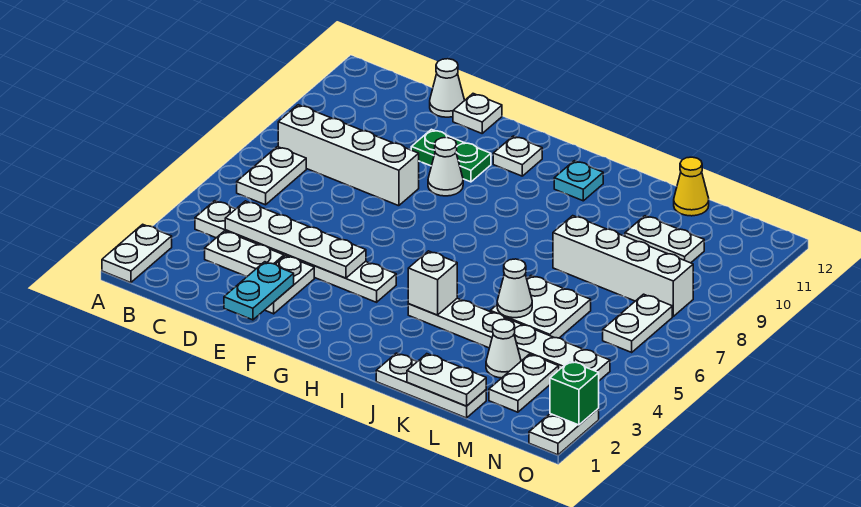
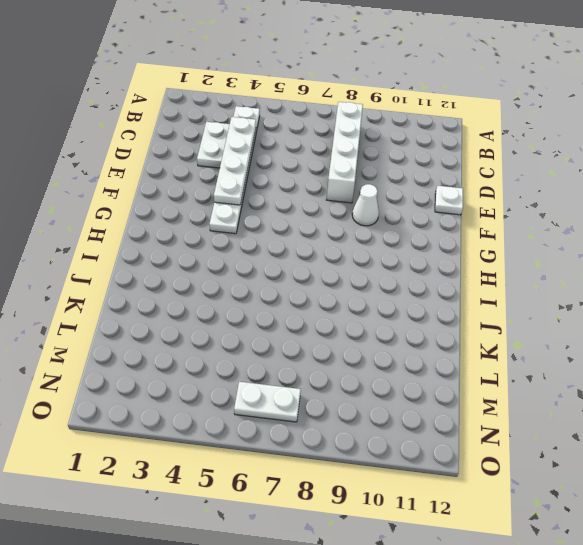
none -> white plate A1:A2 level 1
none -> white plate B6:B7 level 1
none -> white cone D12 level 1

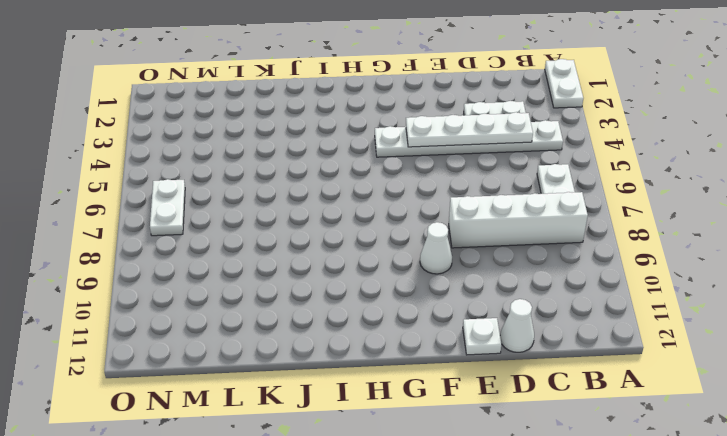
none -> white plate E2:E3 level 1
none -> green plate E10:F10 level 1
none -> white plate G11 level 1

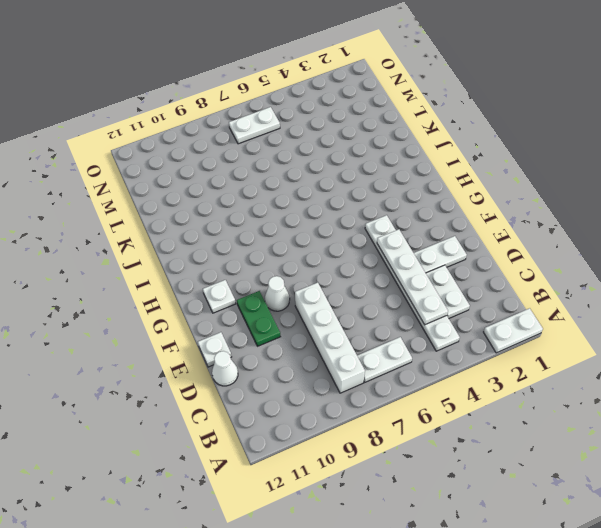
none -> white plate I4:N4 level 1
none -> cyan plate I11 level 1
none -> white plate J1:L1 level 1

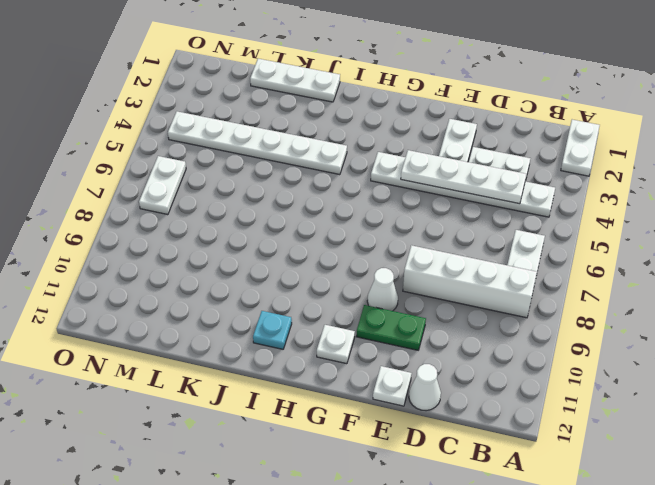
none -> white plate K5:L6 level 1
none -> white brick K8:N8 level 1
none -> white cone L3 level 1

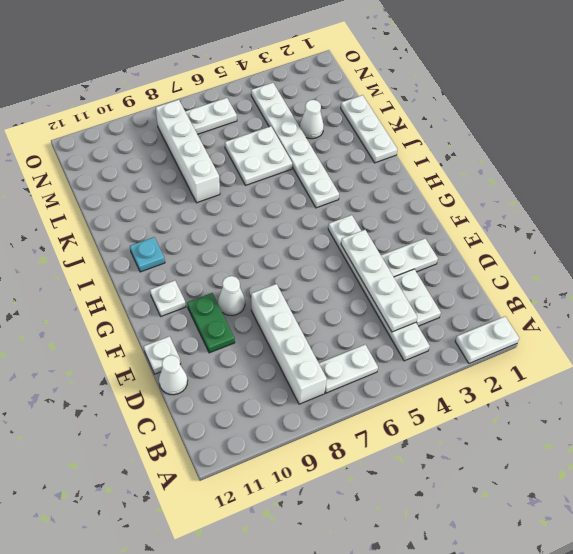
none -> white plate L10:M10 level 1
none -> yellow cone L12 level 1
none -> white plate M2:M3 level 1

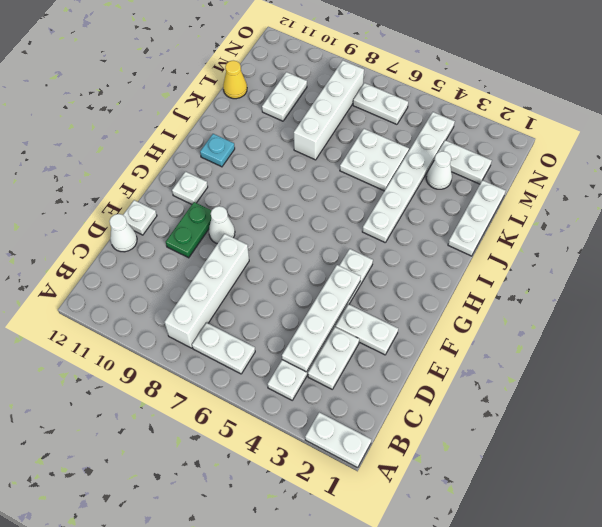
none -> white plate O1:O2 level 1
none -> cyan plate E1:E2 level 2
none -> white brick I4 level 2

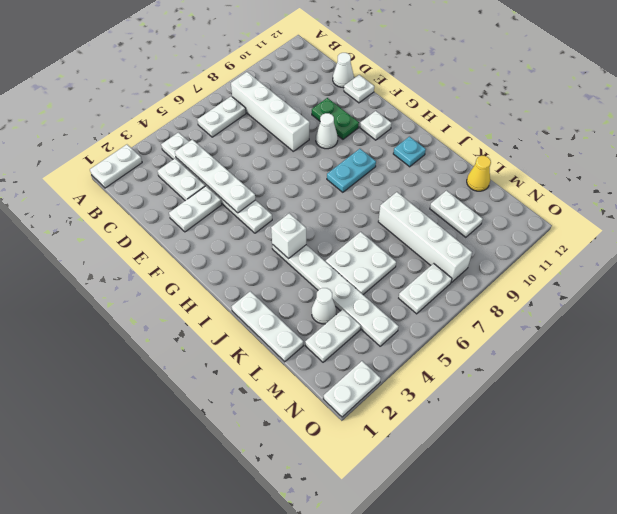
cyan plate H8:H9 level 1 -> cyan plate E1:E2 level 2
none -> white plate K1:L1 level 2
none -> white cone K5 level 2
none -> green brick O2 level 2

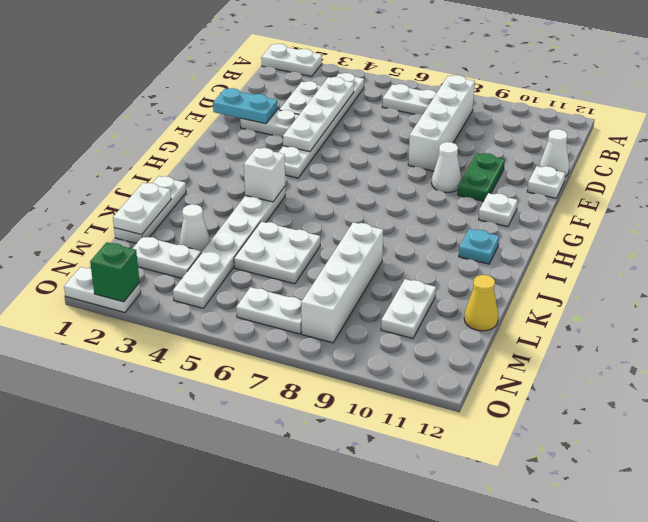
none -> white cone K5 level 2

